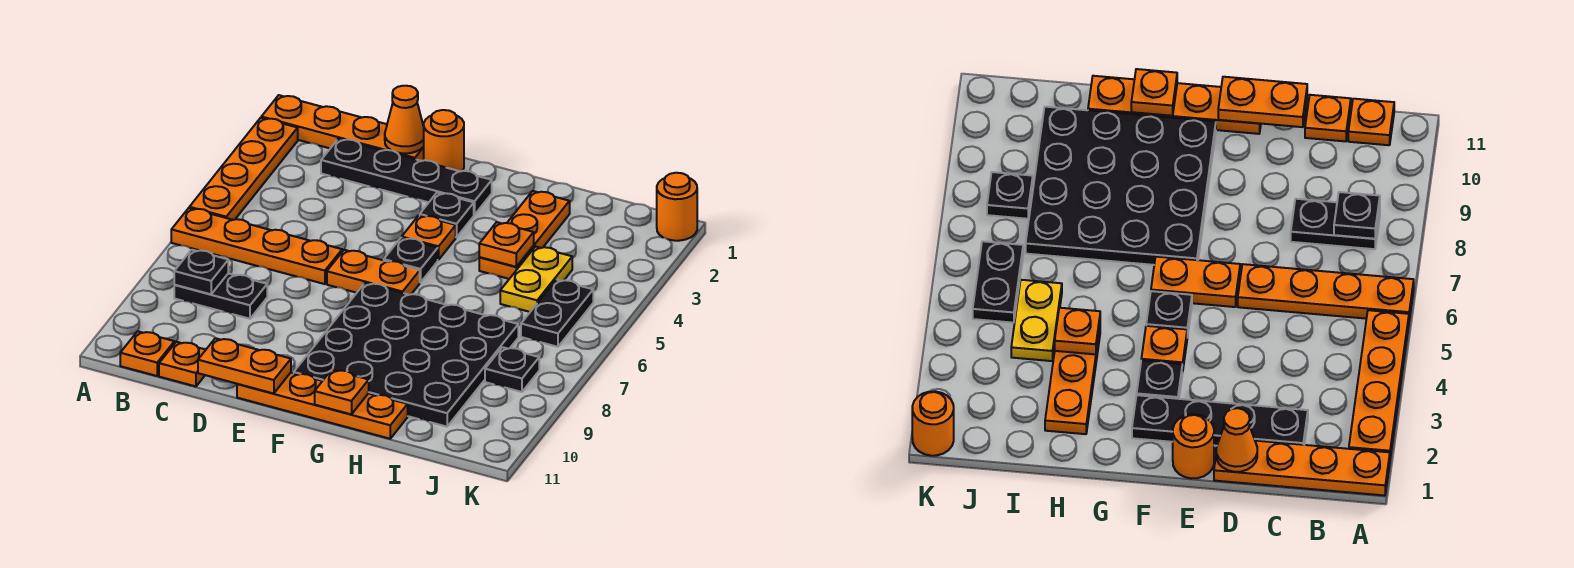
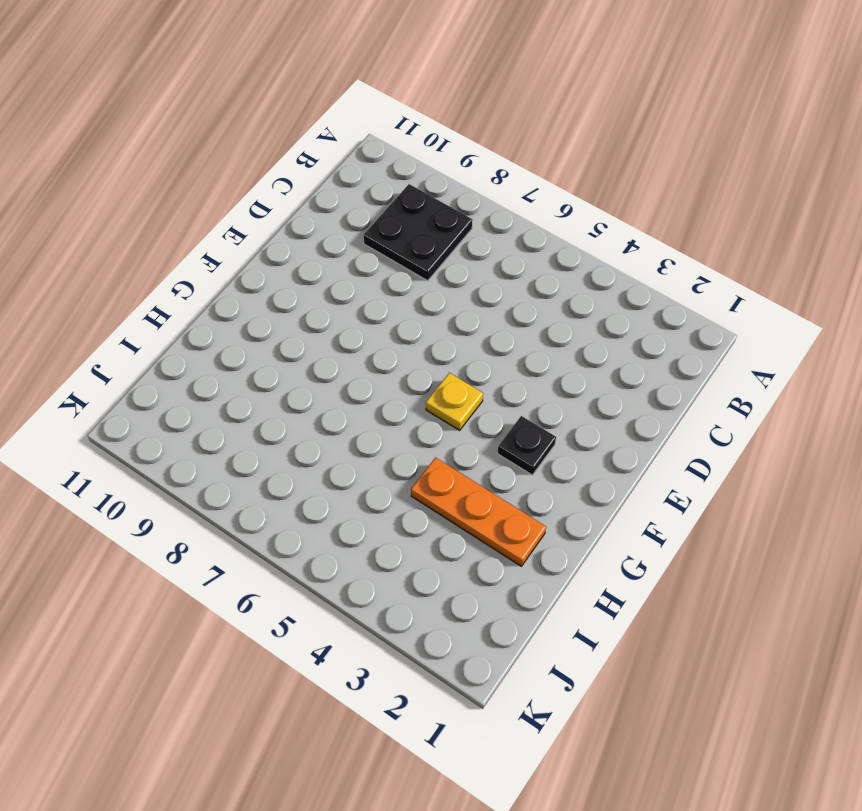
black plate B8:C9 level 1 -> black plate B8:C8 level 1
yellow plate F5 level 1 -> black plate F5 level 1
none -> orange plate A1:D1 level 1
none -> orange plate A2:A5 level 1
none -> orange plate A6:D6 level 1

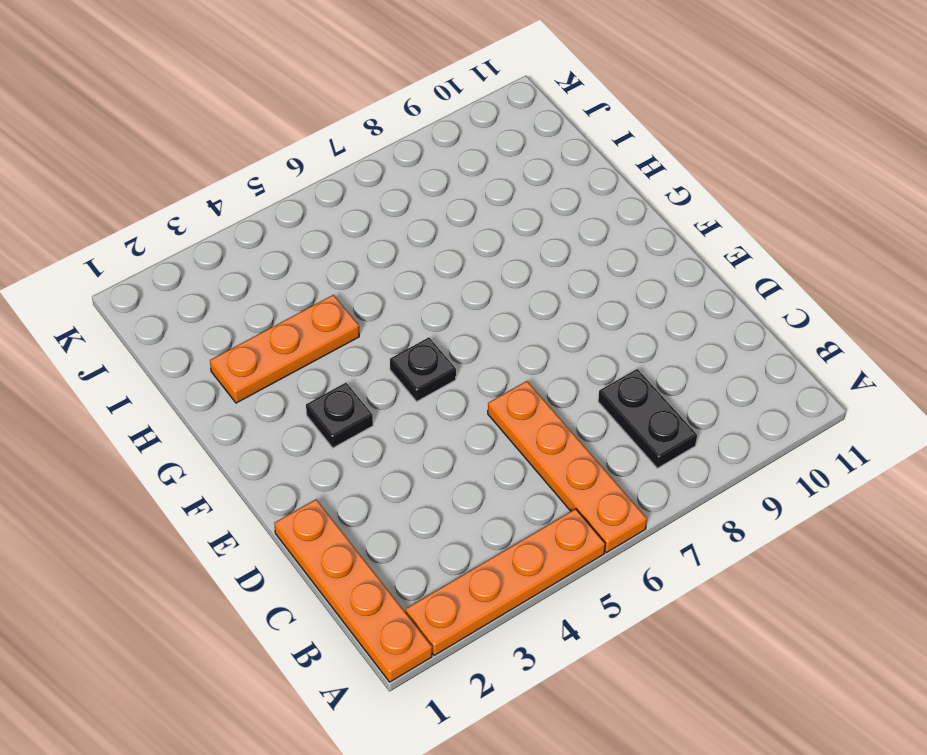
none -> orange plate B11 level 1
none -> black plate C2:F2 level 1
none -> orange plate C11 level 1

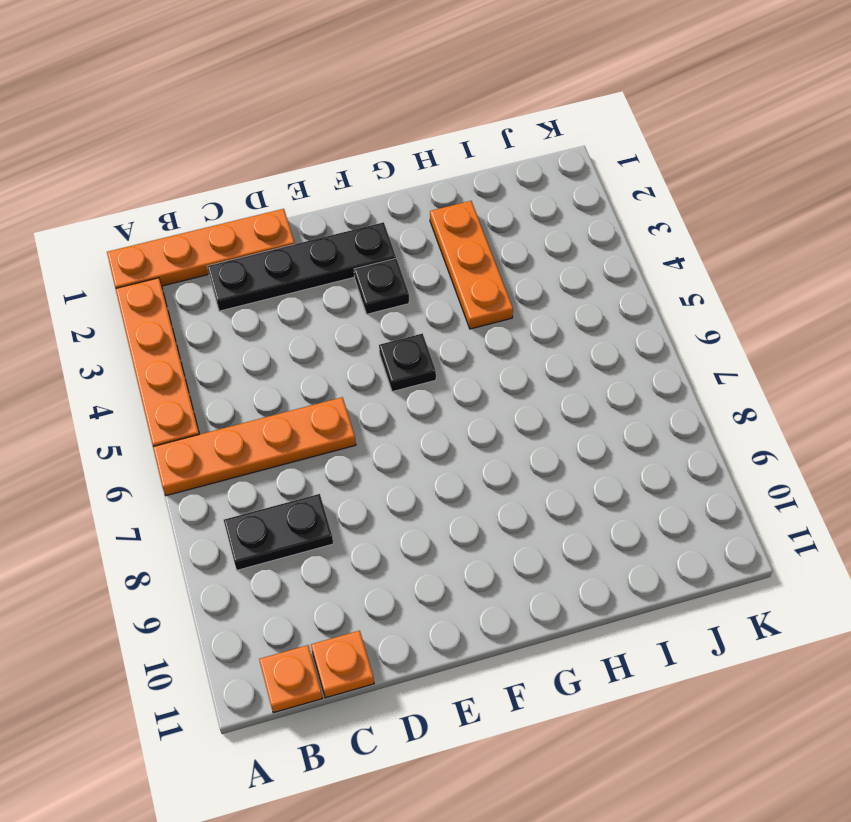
none -> orange round brick E1 level 1
none -> orange plate E6:F6 level 1
none -> orange plate E11:H11 level 1

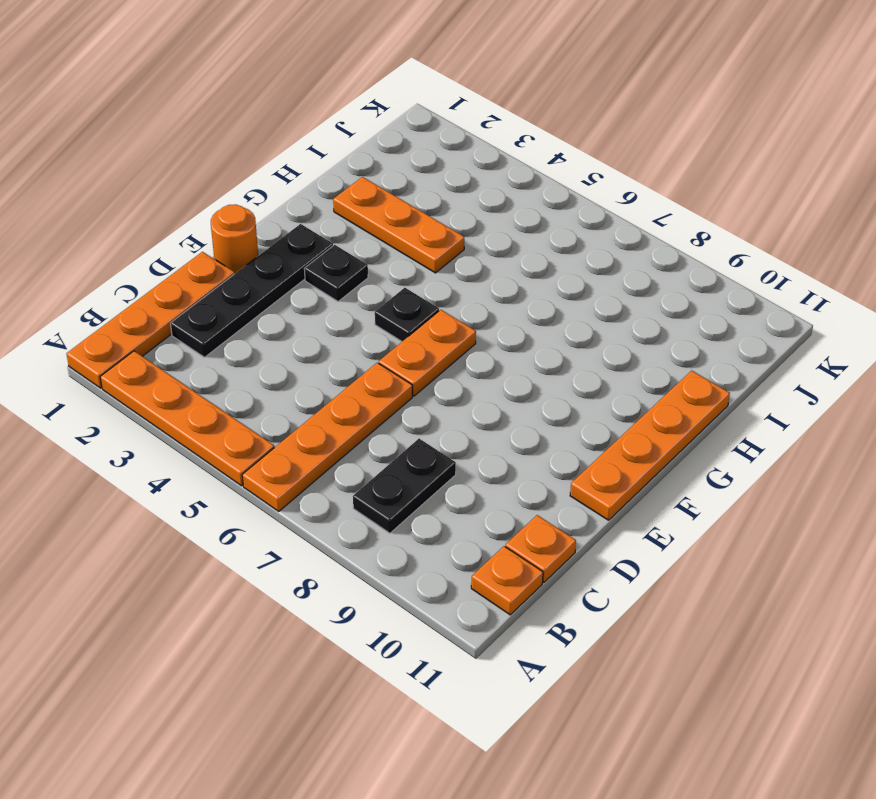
none -> orange plate F4 level 1
none -> black plate F7:I10 level 1
none -> yellow plate I4:I5 level 1

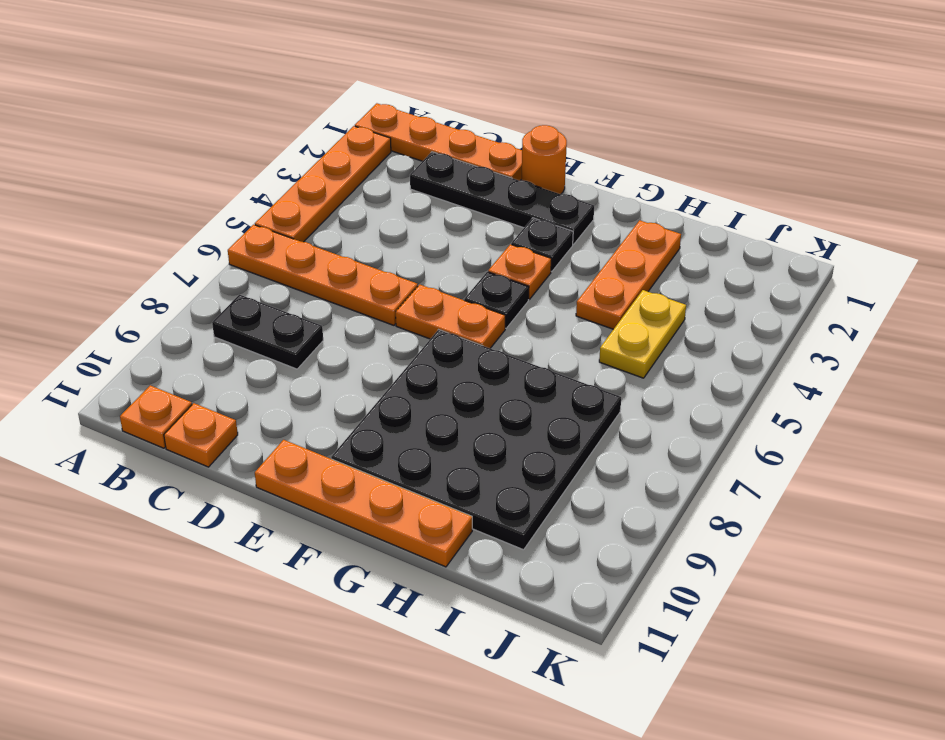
none -> black plate J5:J6 level 1
none -> black plate J8 level 1
none -> orange round brick K1 level 1

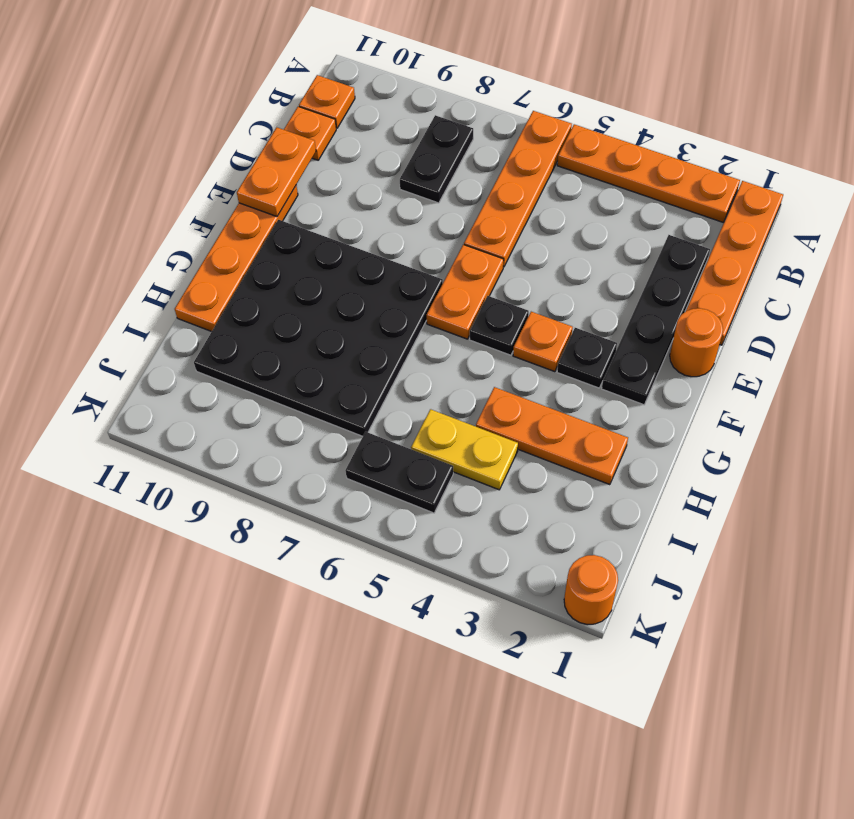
none -> black plate J8 level 1
none -> black plate B8 level 2
none -> orange cone D1 level 2

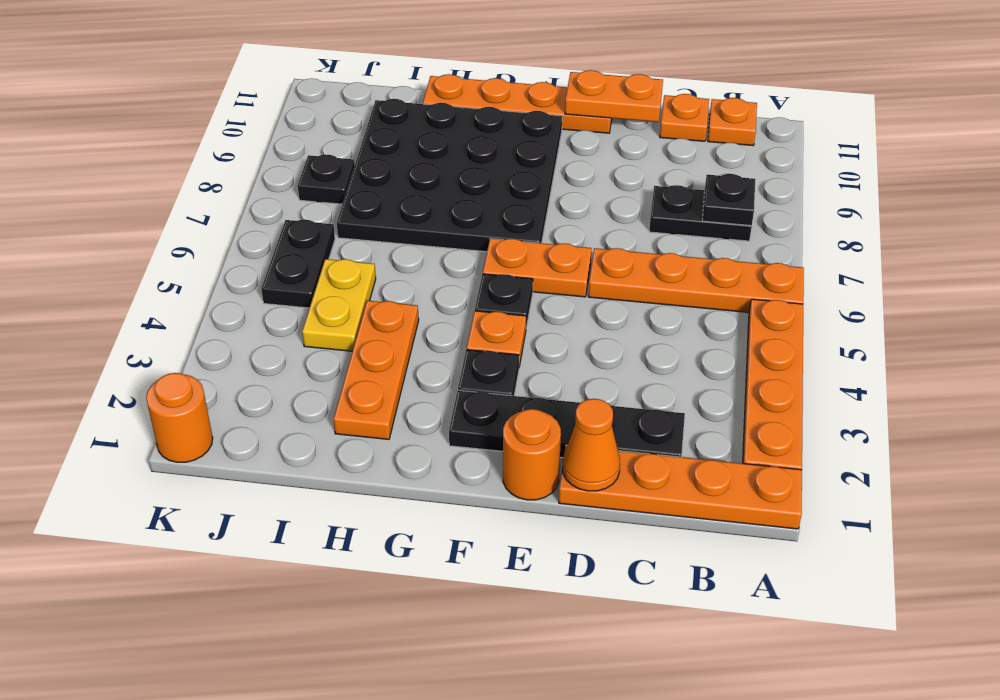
none -> orange plate G11 level 2
none -> orange plate H4 level 2

